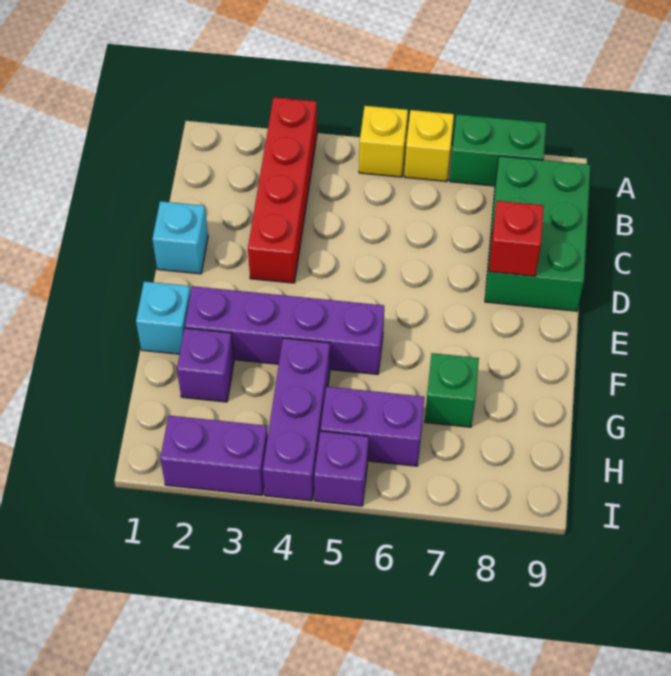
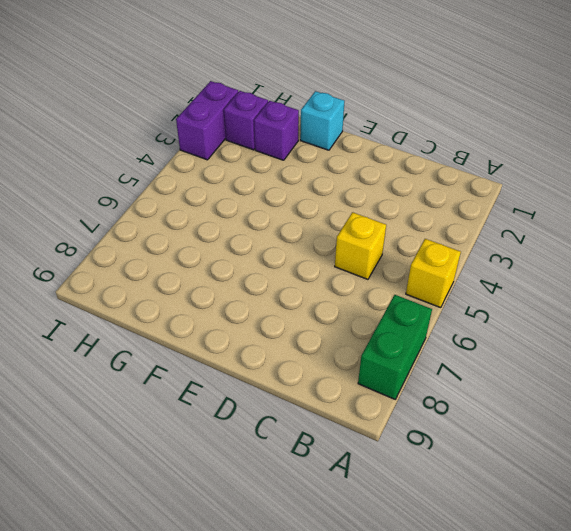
yellow brick C5 level 1 -> yellow brick A6 level 1
purple brick H2 level 1 -> purple brick I5 level 1
none -> red brick A3:D3 level 1
none -> green brick B8:D9 level 1
none -> cyan brick D1 level 1

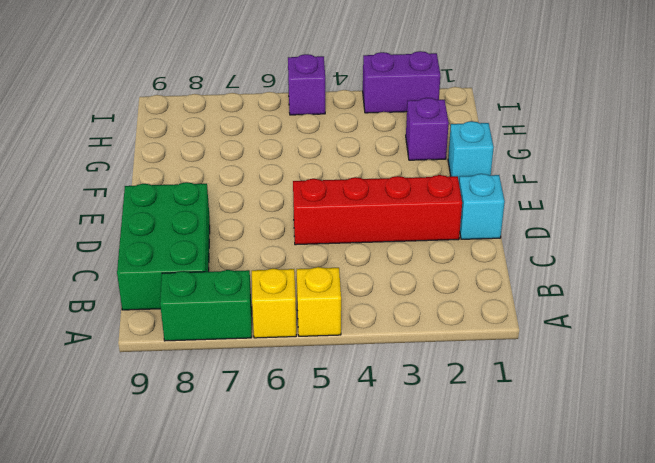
red brick D2:D5 level 1 -> red brick A3:D3 level 1
none -> purple brick F2:F5 level 1
none -> purple brick G4:I4 level 1
none -> green brick G7 level 1

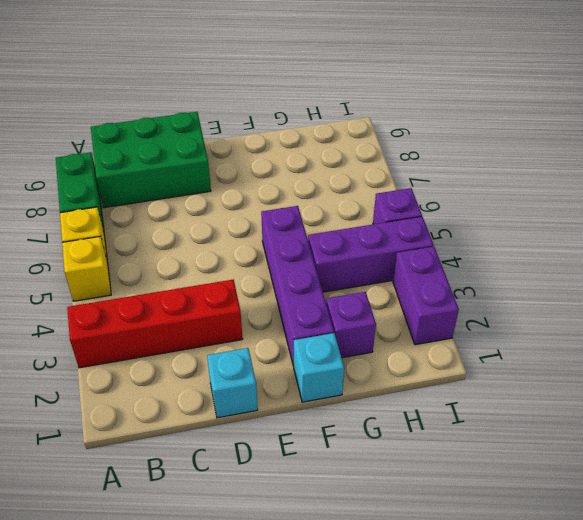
none -> green brick G7 level 1
none -> purple brick H5:H6 level 1
none -> red brick D8 level 2

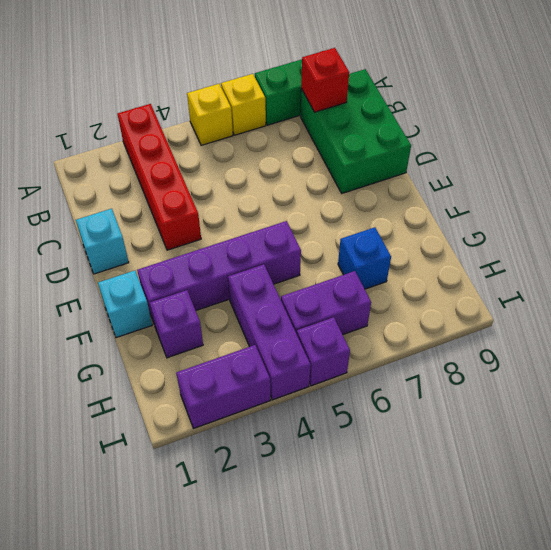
red brick B8 level 2 -> red brick D8 level 2
blue brick G7 level 1 -> green brick G7 level 1

